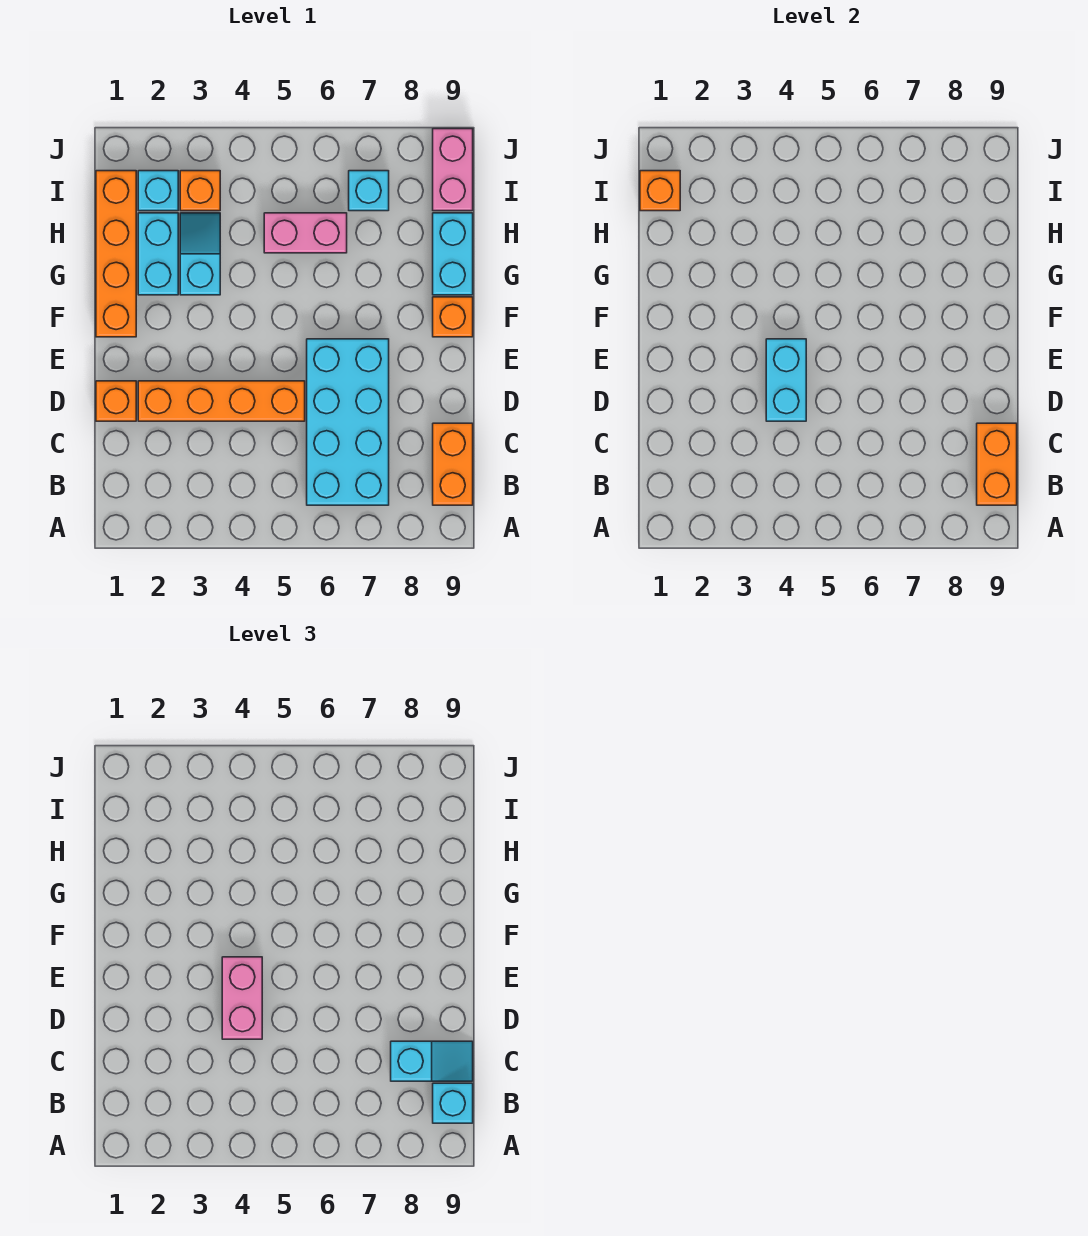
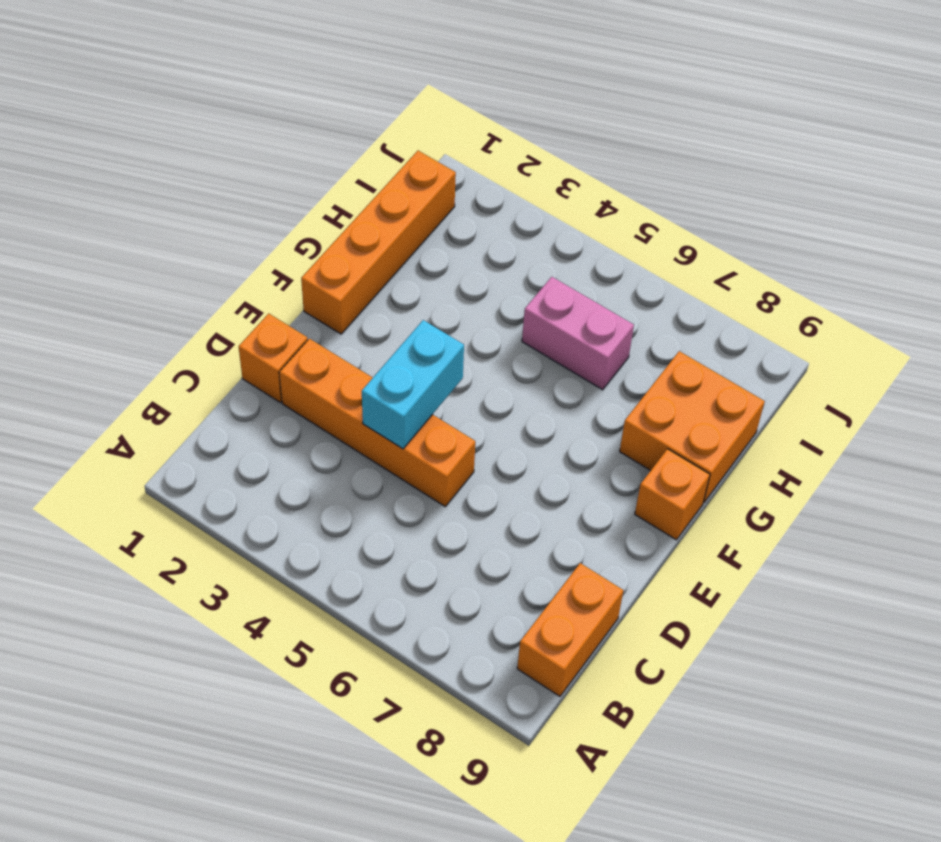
orange brick G8:H9 level 1 -> cyan brick G9:H9 level 1
none -> cyan brick B6:E7 level 1
none -> cyan brick G2:H2 level 1
none -> cyan slope G3:H3 level 1 top G

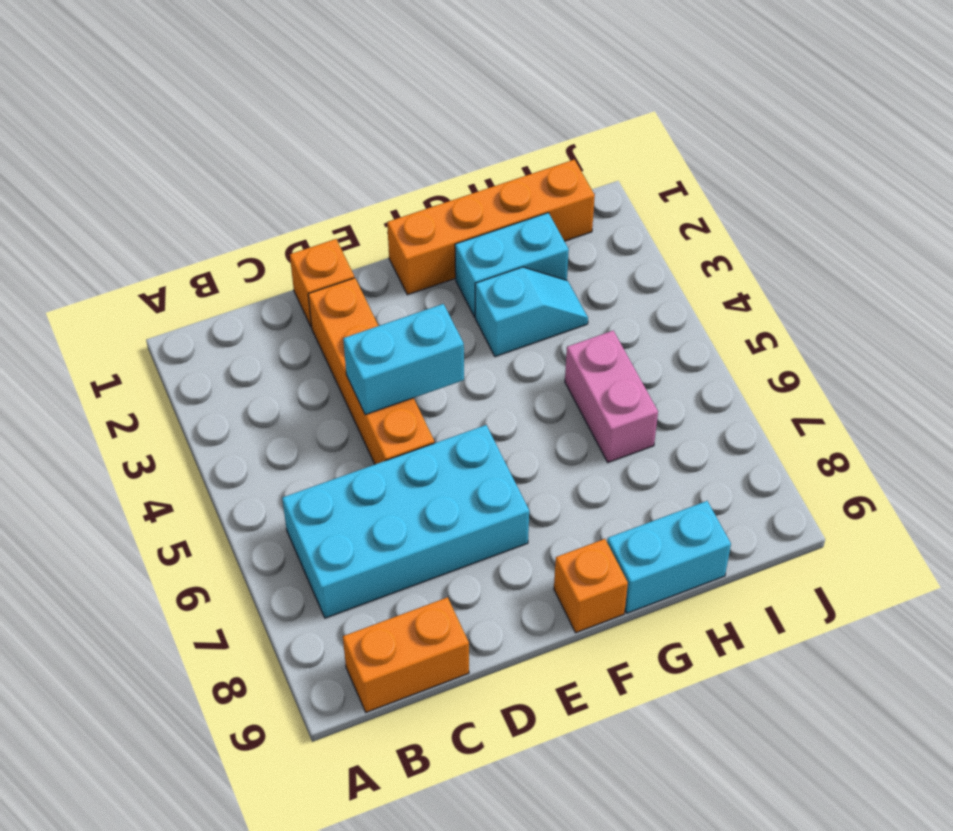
none -> cyan brick I2 level 1
none -> orange brick I3 level 1
none -> cyan brick I7 level 1

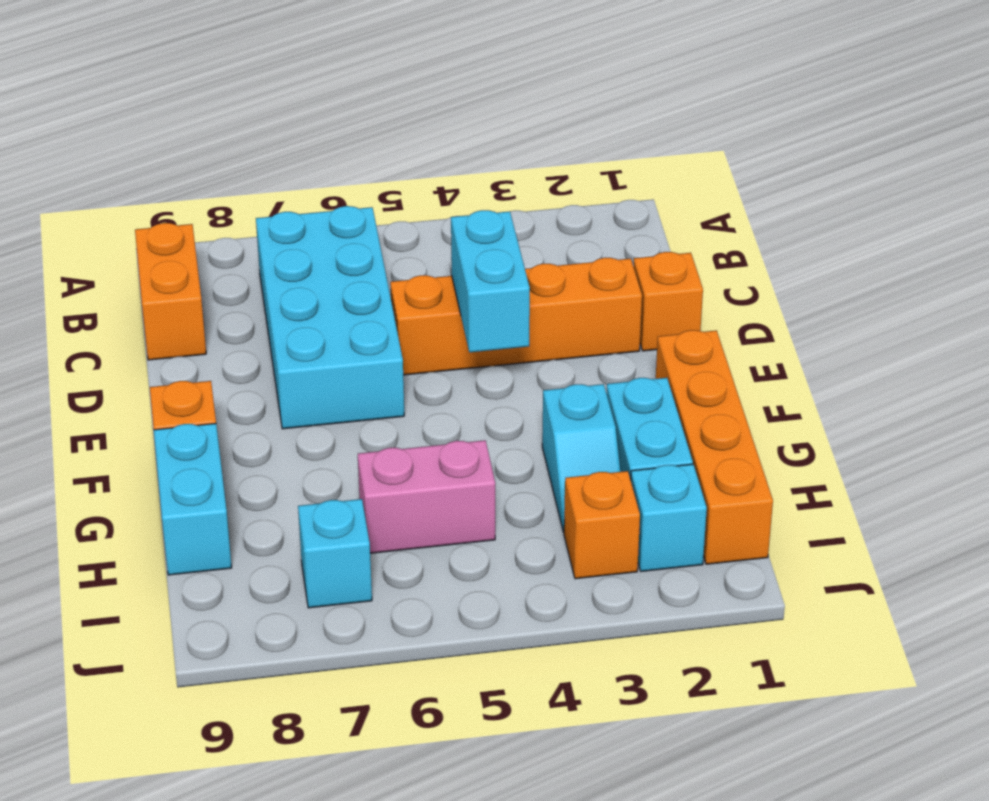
none -> pink brick I9:J9 level 1
none -> orange brick B9:C9 level 2
none -> orange brick I1 level 2

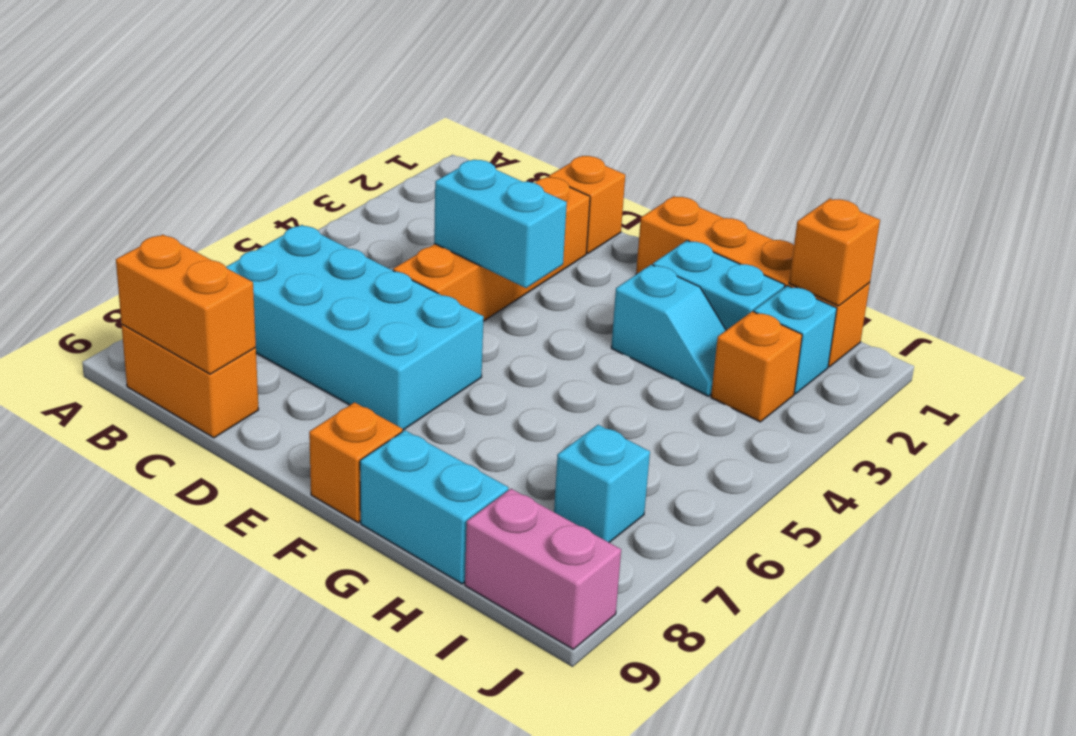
none -> pink brick H5:H6 level 1
none -> cyan brick B9 level 3
none -> cyan slope C8:C9 level 3 top 8

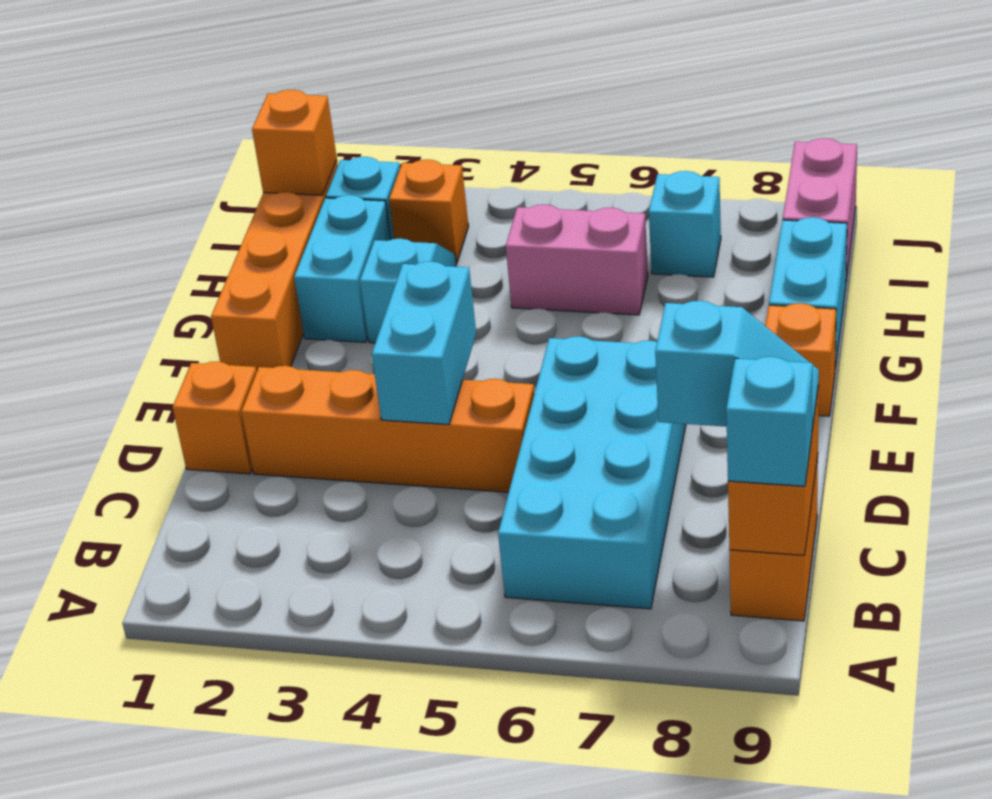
none -> pink brick D4:E4 level 3

